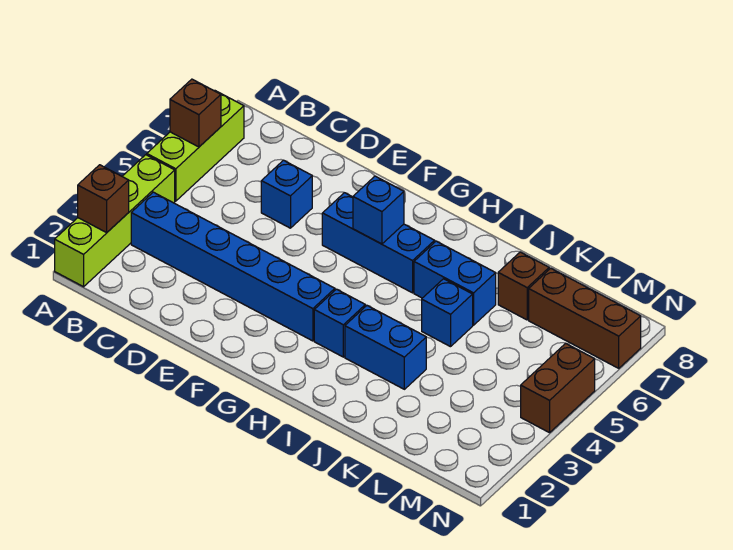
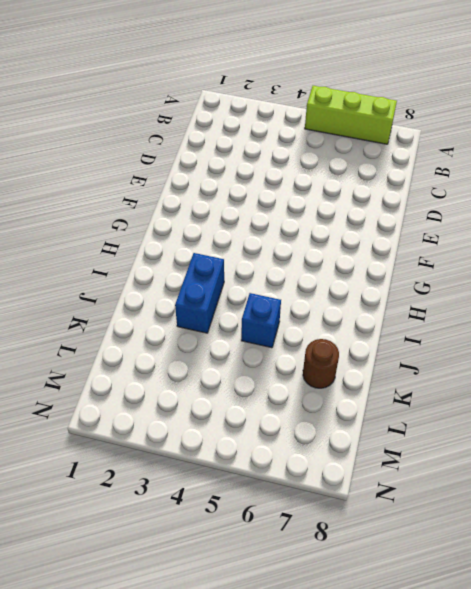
brown round brick K7 level 1 -> brown brick K7 level 1
none -> lime brick A1:A4 level 1
none -> blue brick B3:G3 level 1
none -> blue brick D6 level 1

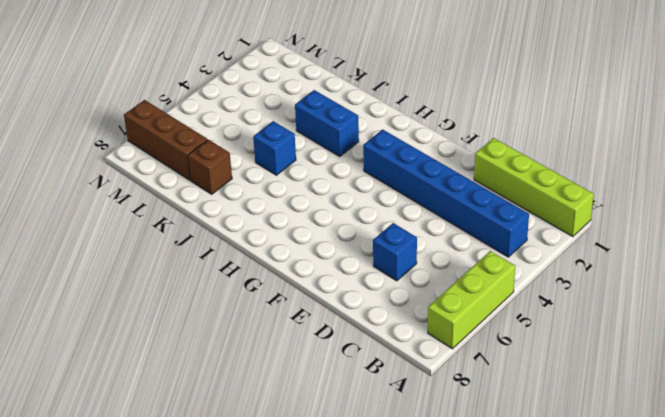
lime brick A1:D1 level 1 -> lime brick A1:A4 level 1
none -> blue brick F6:H6 level 1
none -> blue brick H3 level 1
none -> blue brick I6:J6 level 1

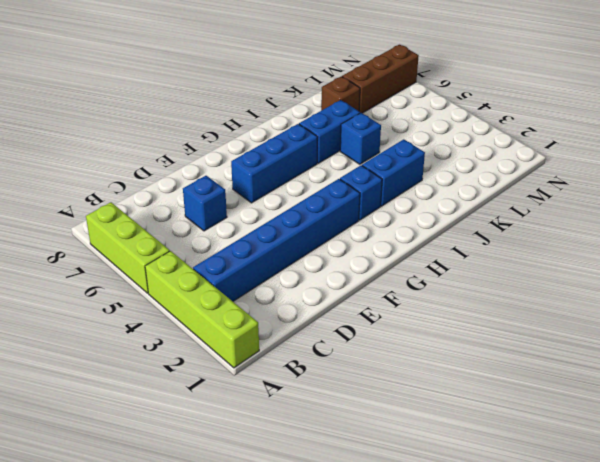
none -> brown brick N4:N5 level 1
none -> brown brick A2 level 2
none -> brown brick A6 level 2

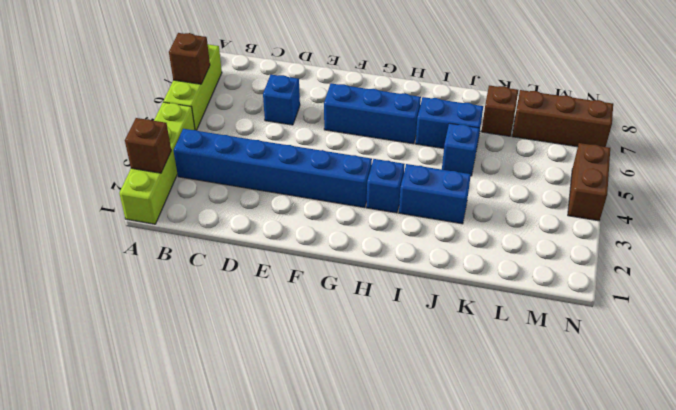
none -> blue brick G6 level 2

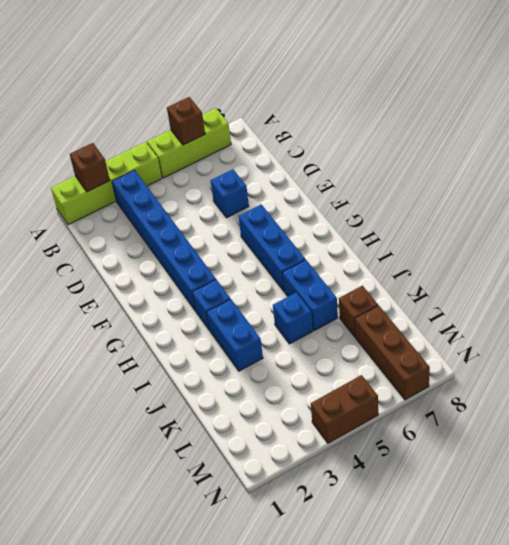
none -> blue brick G6 level 2

